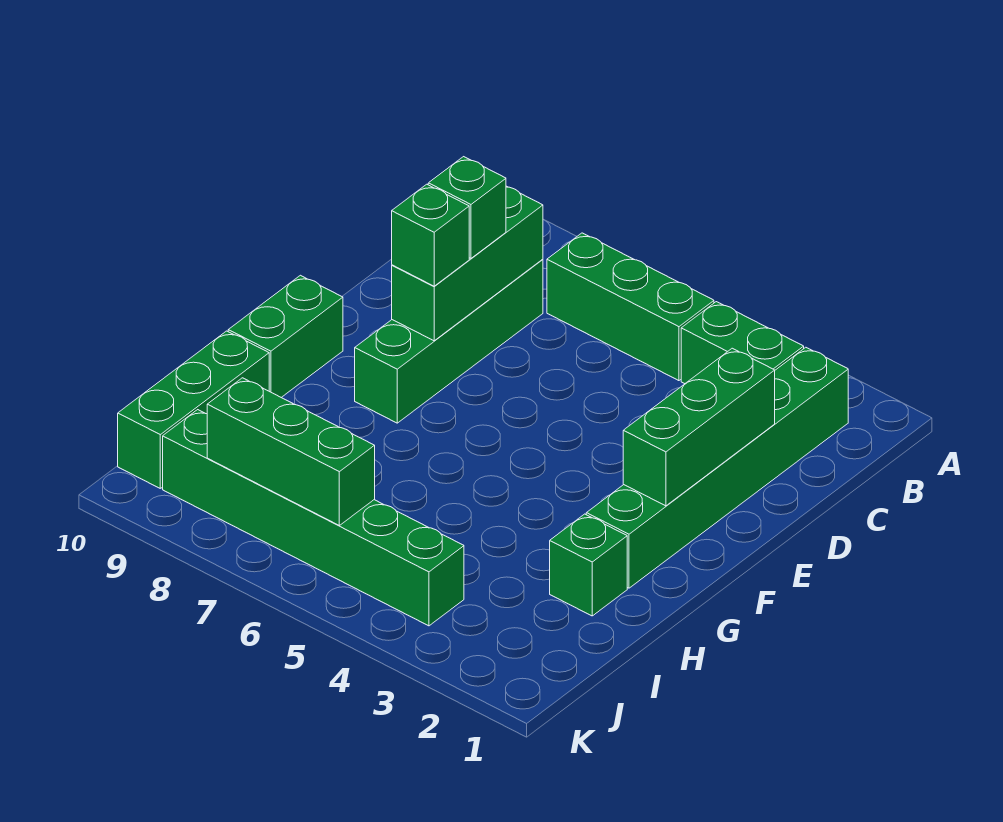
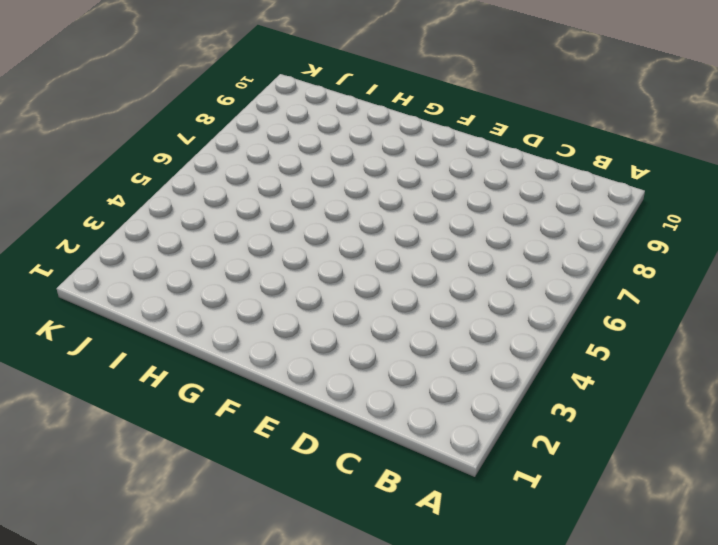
none -> green brick B2:G2 level 1
none -> green brick B3:B4 level 1
none -> green brick B5:B7 level 1

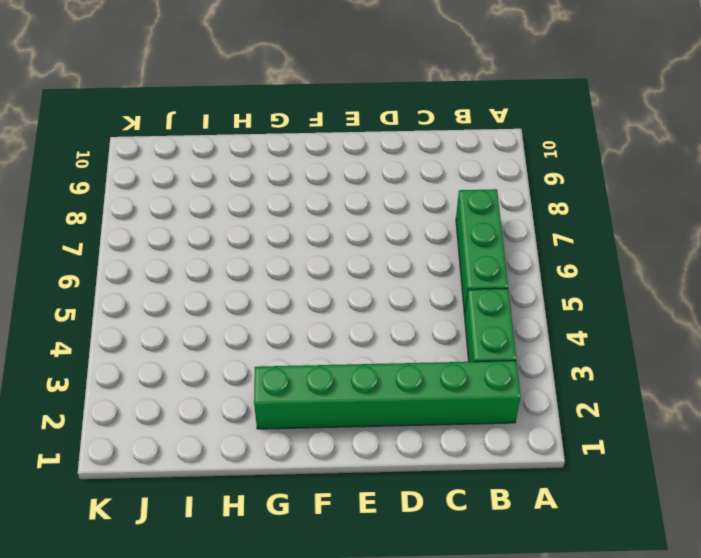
none -> green brick C8:F8 level 1
none -> green brick F10:G10 level 1
none -> green brick H2 level 1

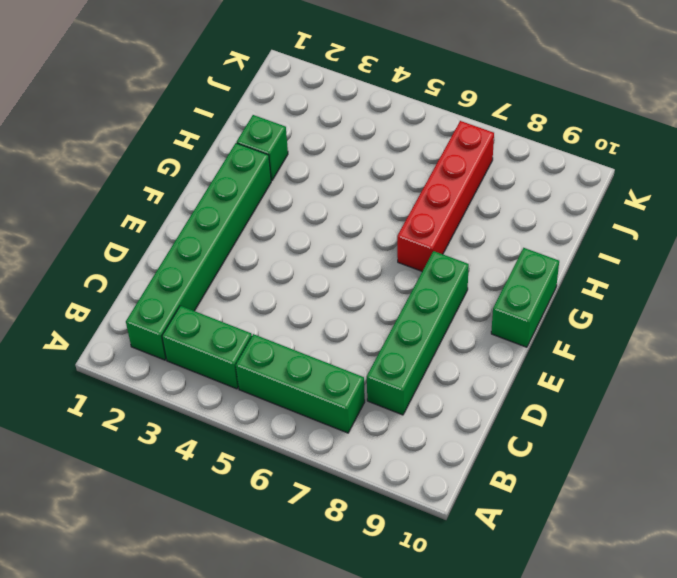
red brick G7:J7 level 1 -> green brick J4:J9 level 1
none -> green brick H10:J10 level 1
none -> green brick C8:E8 level 2
none -> green brick D2:F2 level 2

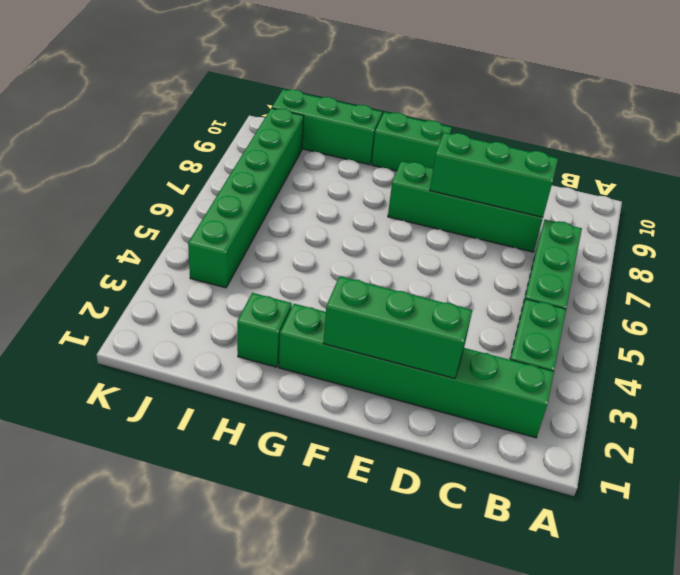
none -> green brick J6:J8 level 2
none -> green brick D8 level 3
none -> green brick E8 level 3

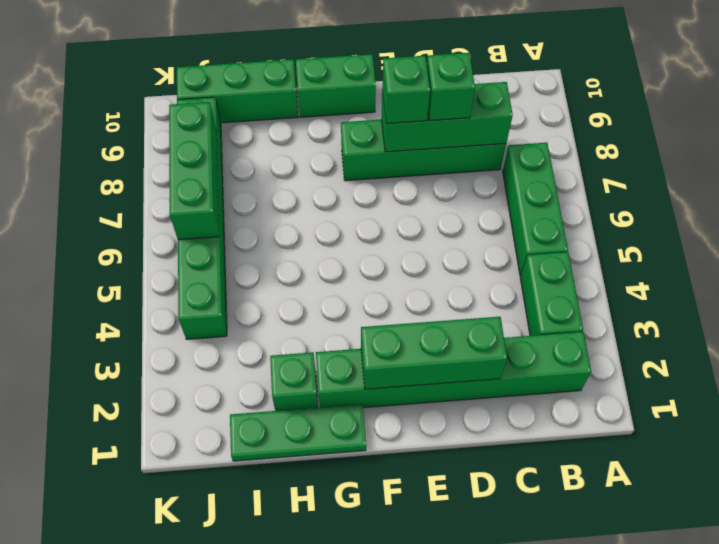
green plate G1:I1 level 1 -> none

